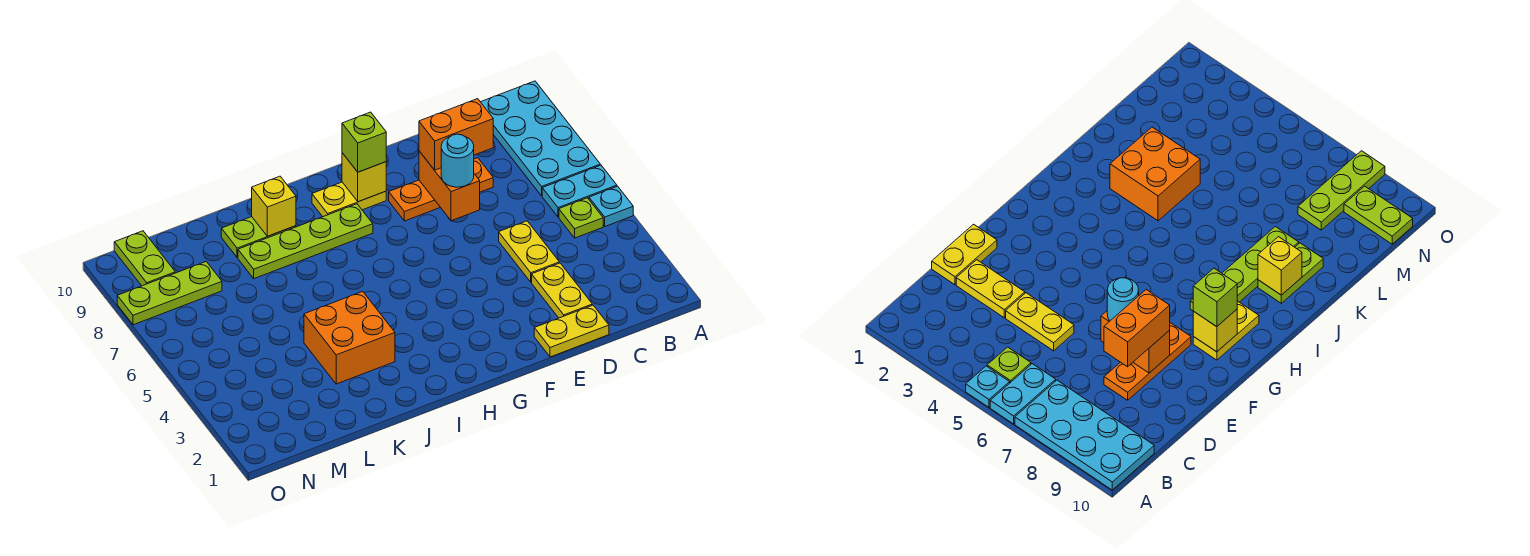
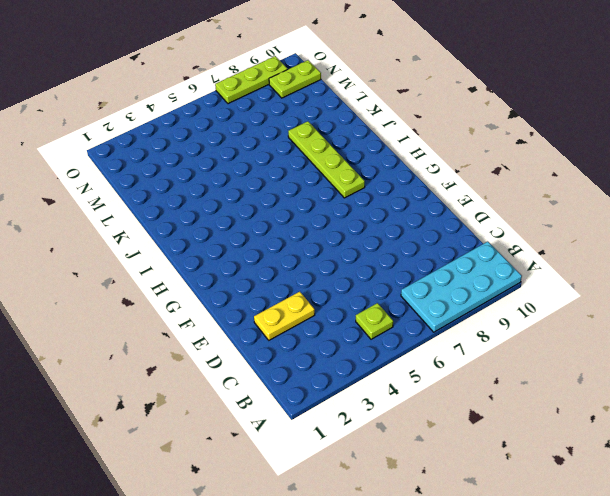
lime plate O7:O9 level 1 -> lime plate M8:O8 level 1
none -> cyan plate A5 level 1
none -> cyan plate A6:B6 level 1
none -> yellow plate D1:E1 level 1

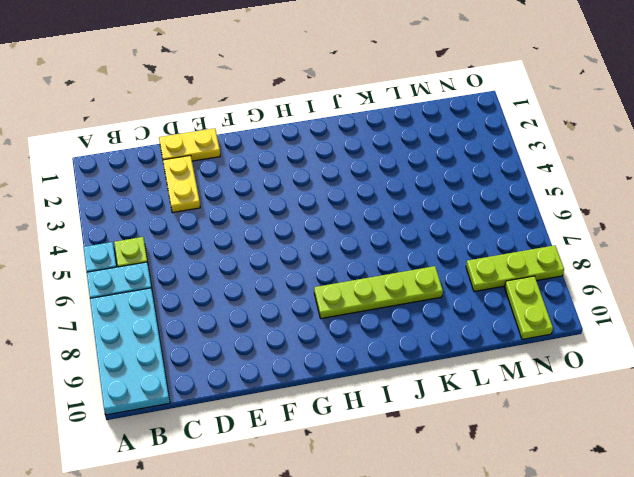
none -> yellow plate D4:D5 level 1
none -> orange plate D8:F8 level 1
none -> yellow plate G9:H9 level 1

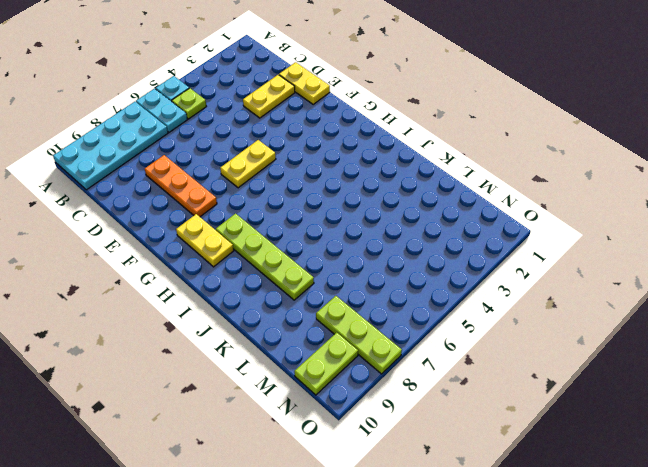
yellow plate F5:F6 level 1 -> yellow plate D4:D5 level 1
none -> orange brick J3:K4 level 1
none -> lime plate J9:K9 level 1
none -> orange brick E7:E8 level 2

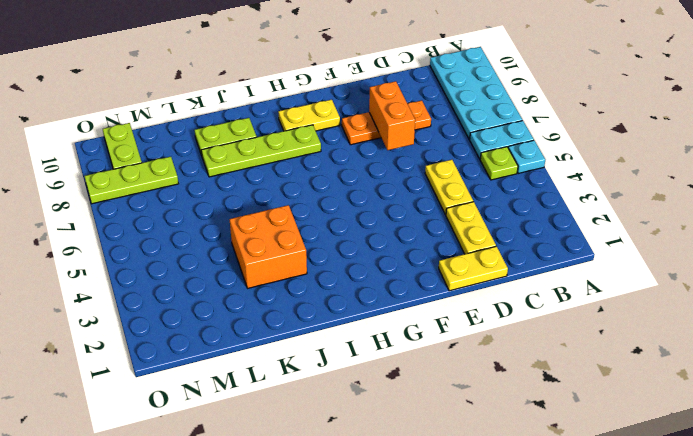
none -> yellow brick G9 level 2
none -> yellow brick J9 level 2
none -> orange brick D8:E8 level 3

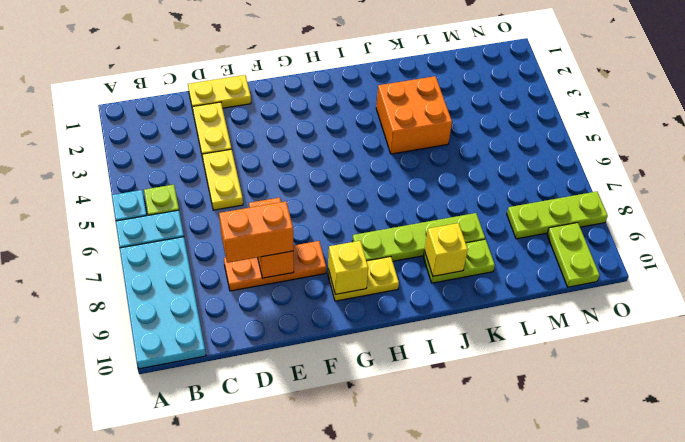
none -> cyan round brick E7 level 3
none -> lime brick G9 level 3

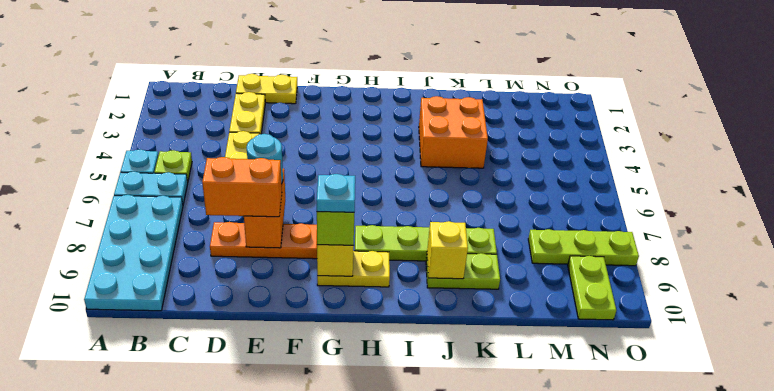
cyan plate G9 level 4 -> none

